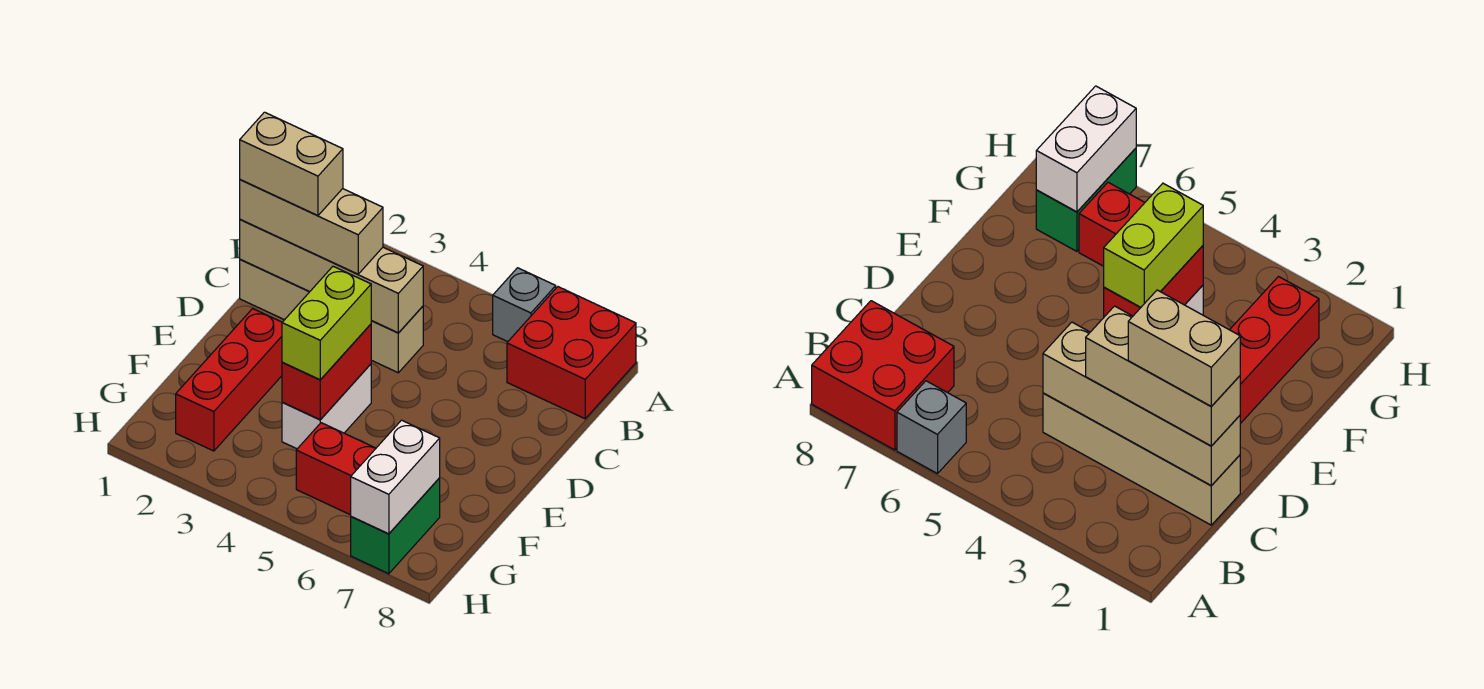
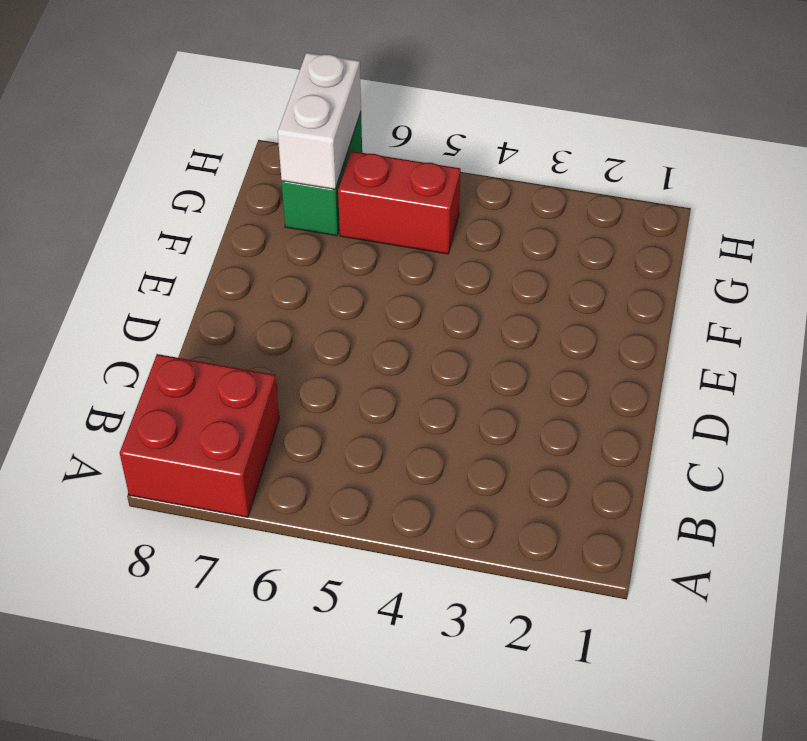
none -> grey brick A6 level 1
none -> tan brick C1:C4 level 1
none -> red brick E2:G2 level 1

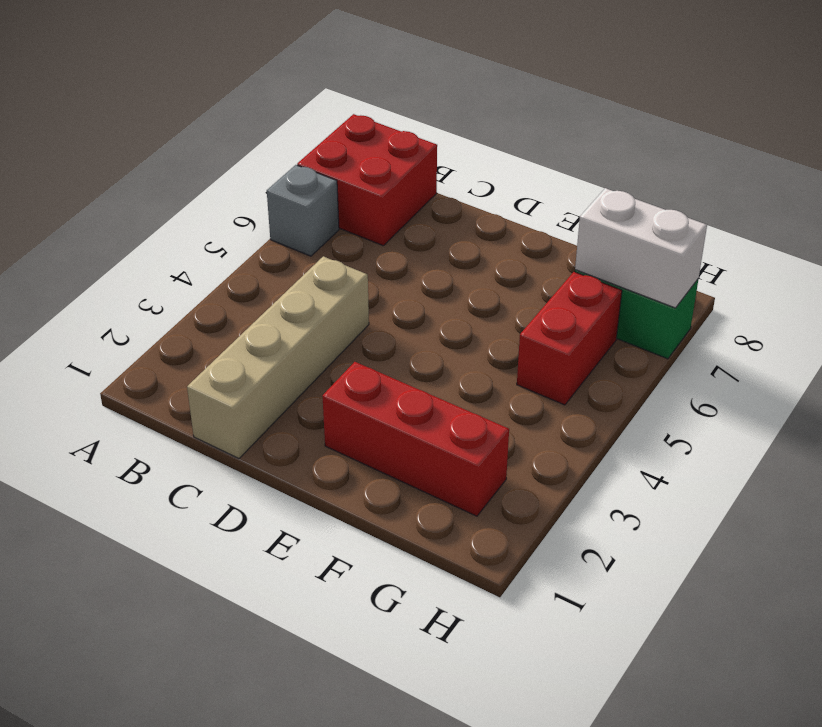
none -> white brick E4:F4 level 1
none -> tan brick C1:C4 level 2
none -> red brick E4:F4 level 2

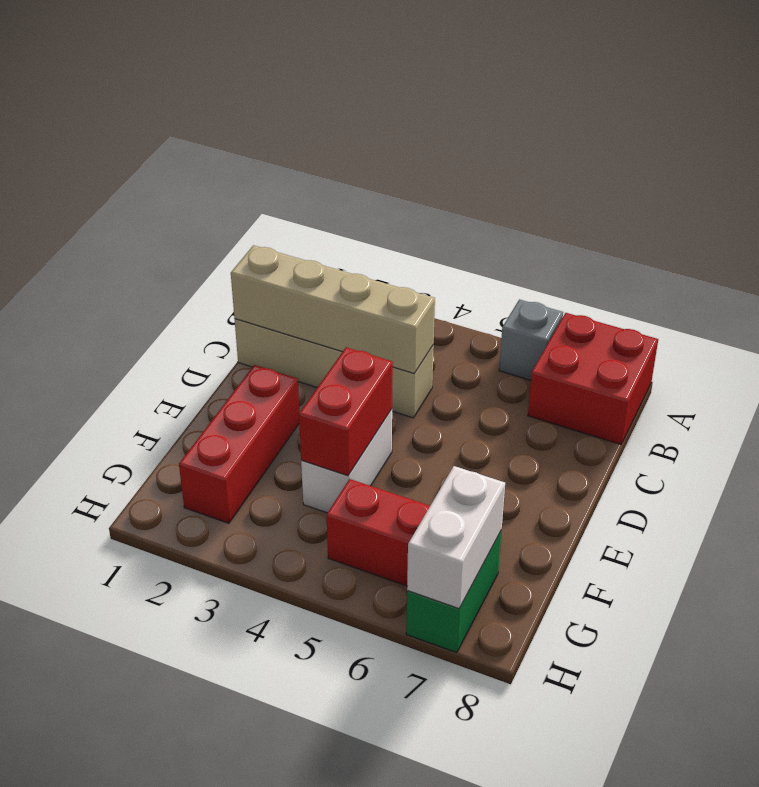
none -> tan brick C1:C3 level 3
none -> lime brick E4:F4 level 3
none -> tan brick C1:C2 level 4

